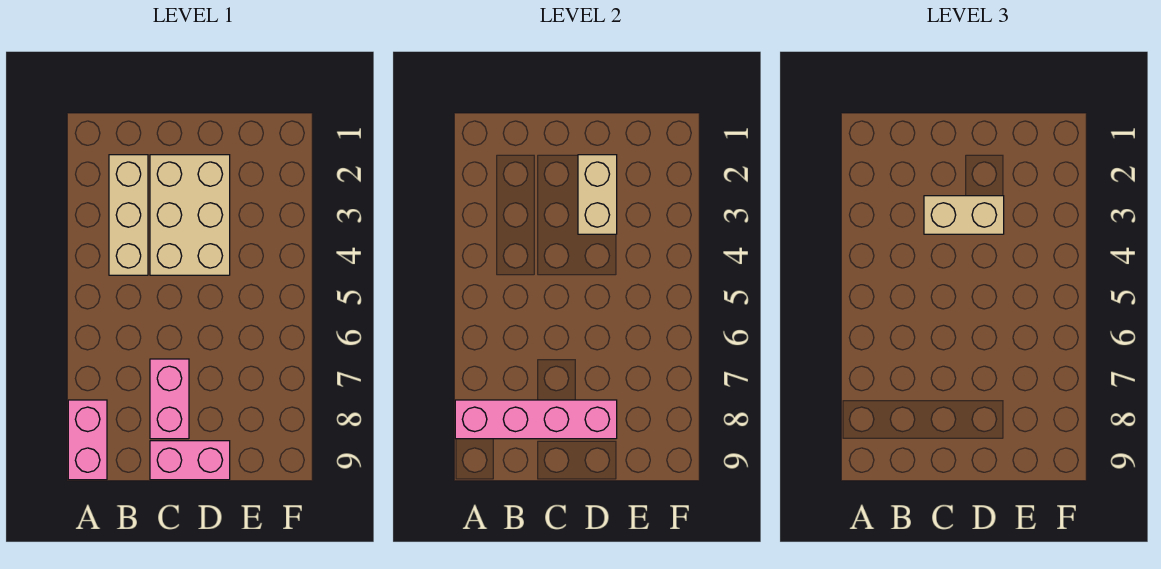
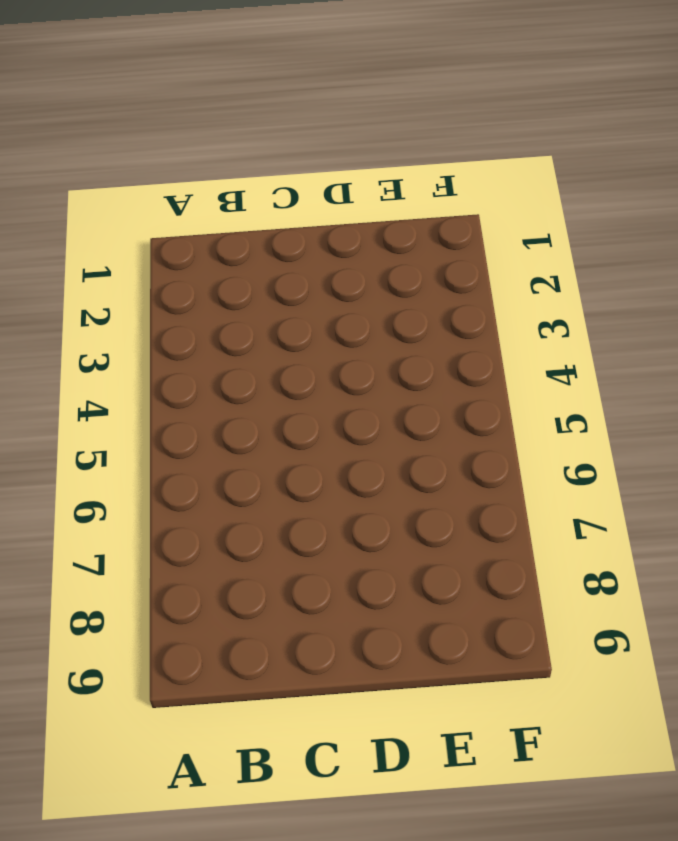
none -> pink brick A8:A9 level 1
none -> tan brick B2:B4 level 1

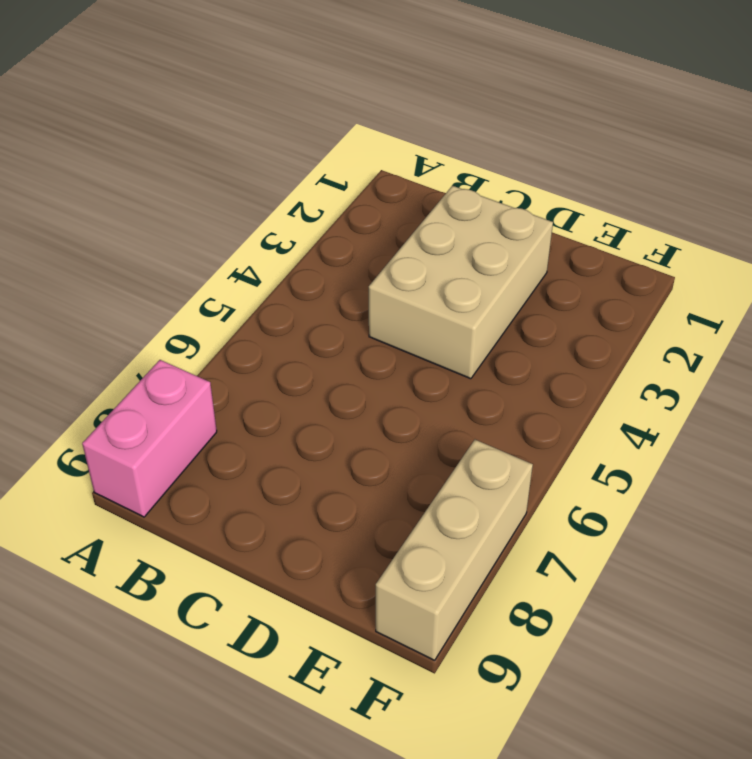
tan brick F7:F9 level 1 -> tan brick B2:B4 level 1
none -> pink brick C7:C8 level 1
none -> pink brick C9:D9 level 1

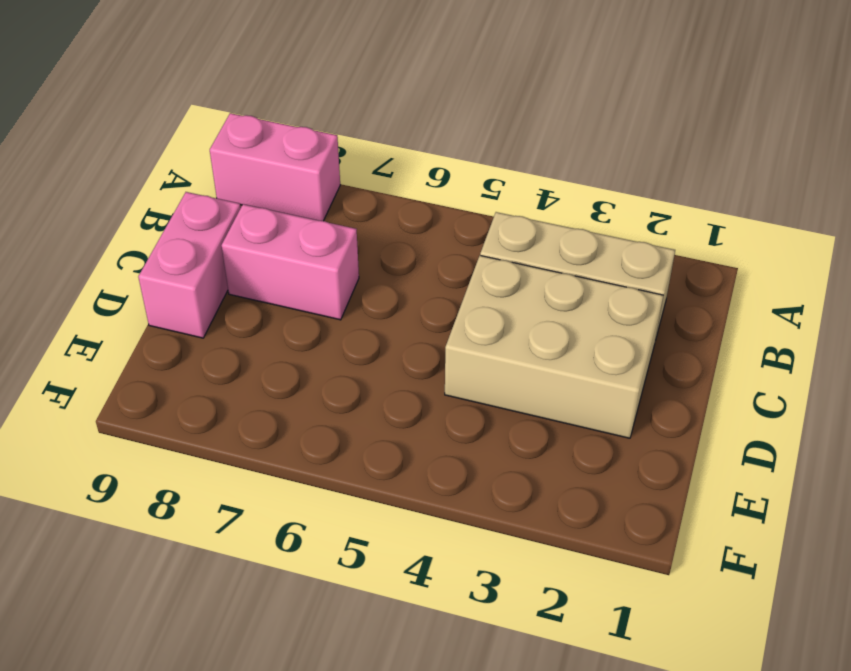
none -> pink brick A8:D8 level 2
none -> tan brick D2:D3 level 2

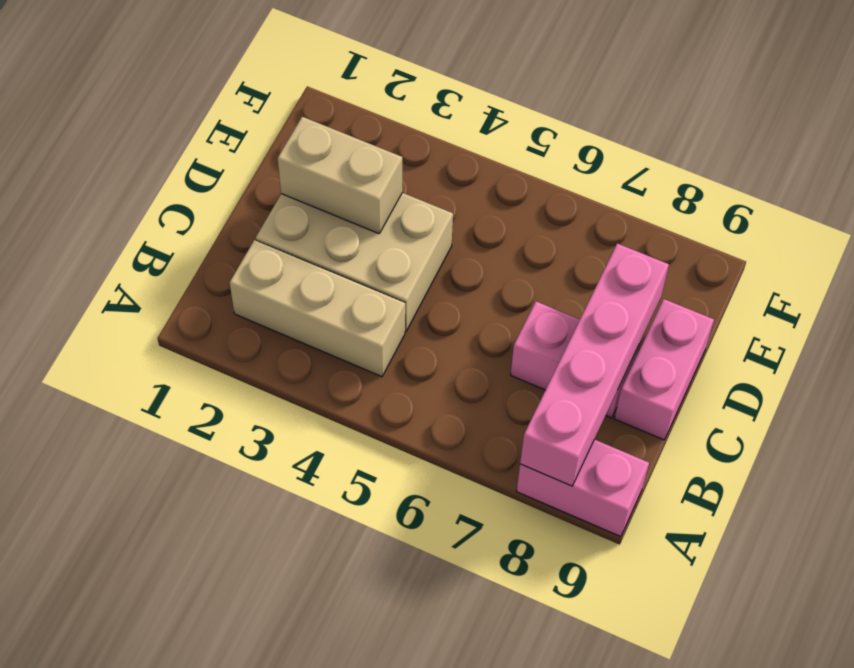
none -> tan brick C3:D3 level 3

